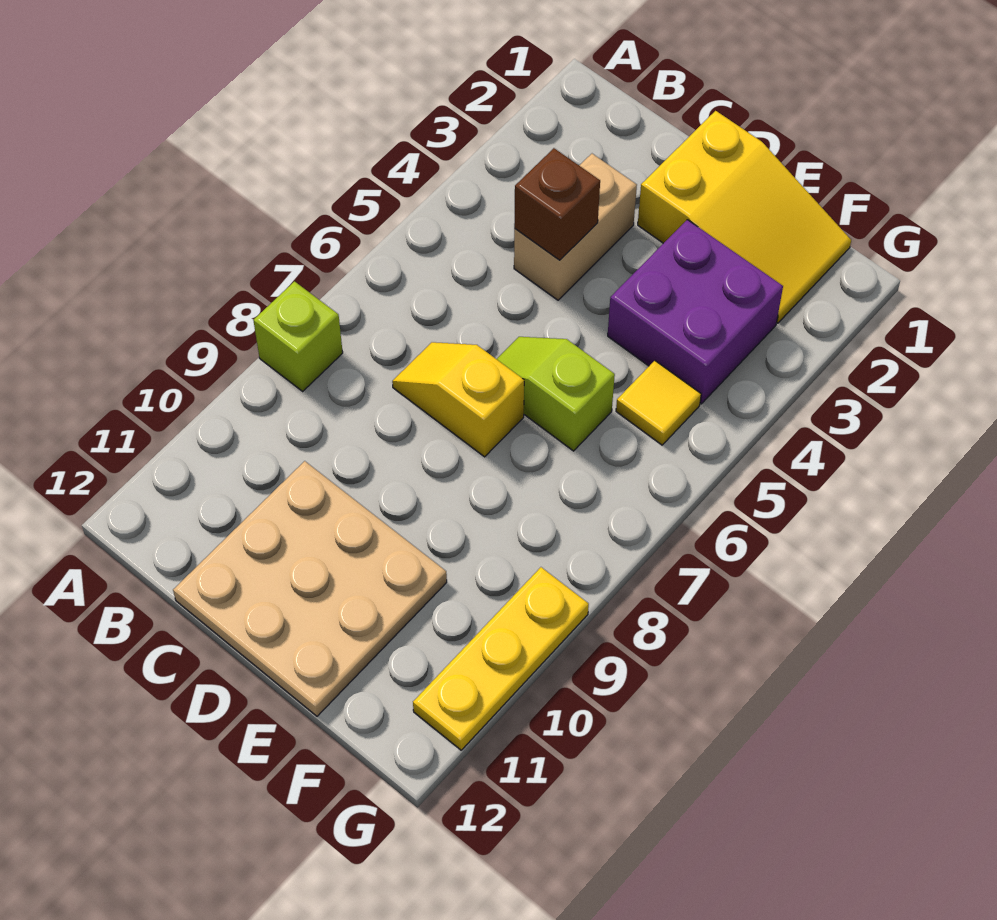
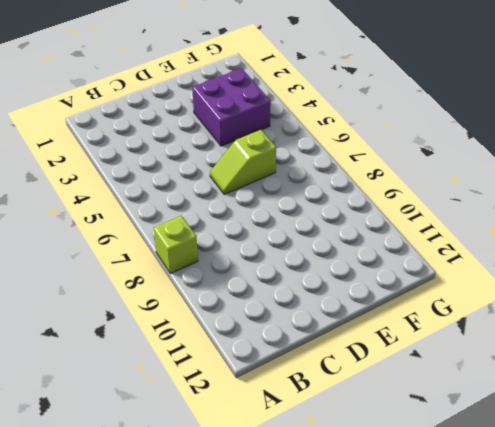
none -> tan brick C3:C4 level 1
none -> yellow slope C7:D7 level 1 top D

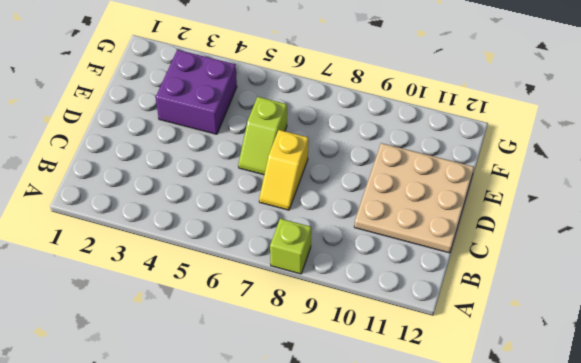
none -> tan brick C3:C4 level 1
none -> yellow slope D1:F2 level 1 top D

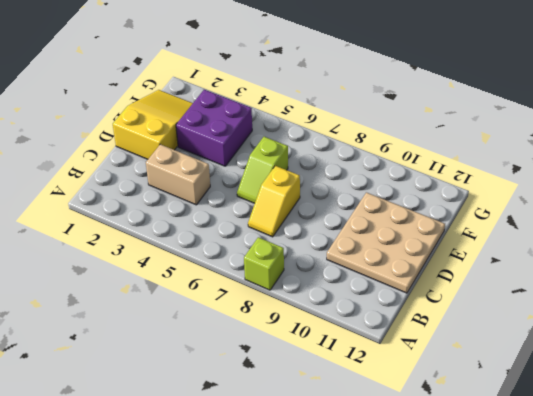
none -> yellow tile F5 level 1
none -> yellow plate G9:G11 level 1

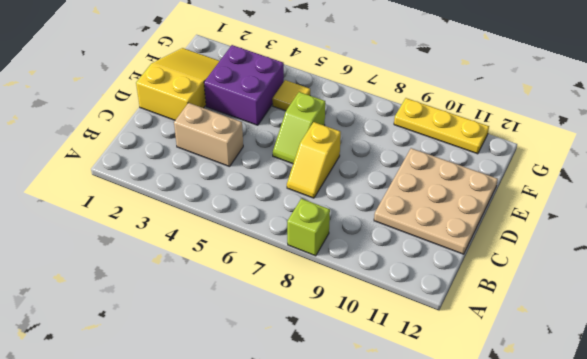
none -> brown brick C4 level 2

